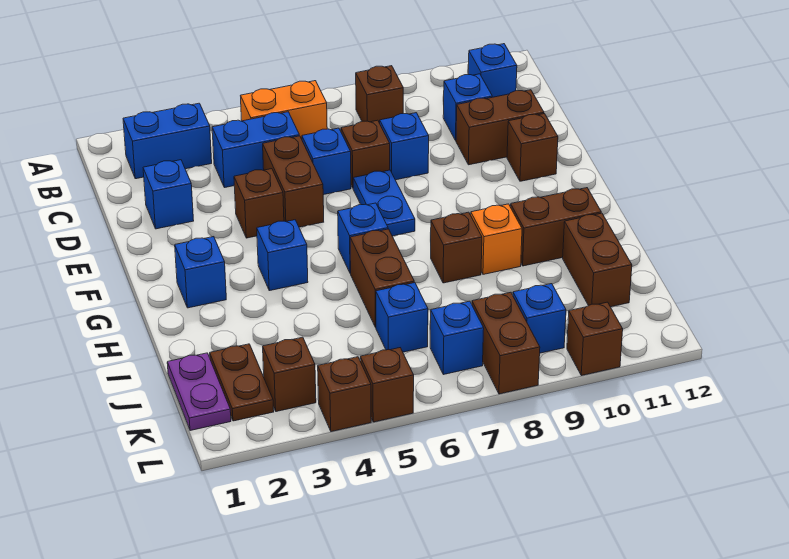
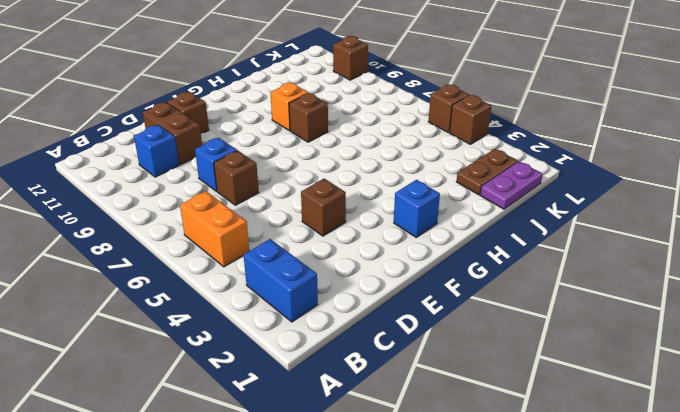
none -> brown brick B8 level 1
none -> blue brick B11 level 1
none -> blue brick C4:C5 level 1
none -> blue brick D2 level 1

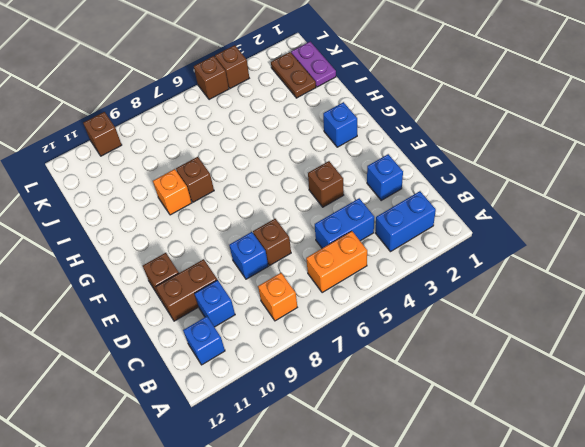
orange brick B8 level 1 -> brown brick B8 level 1
none -> brown brick D5:E5 level 1
none -> blue brick D6 level 1
none -> blue plate E7:F7 level 1
none -> blue brick G4 level 1

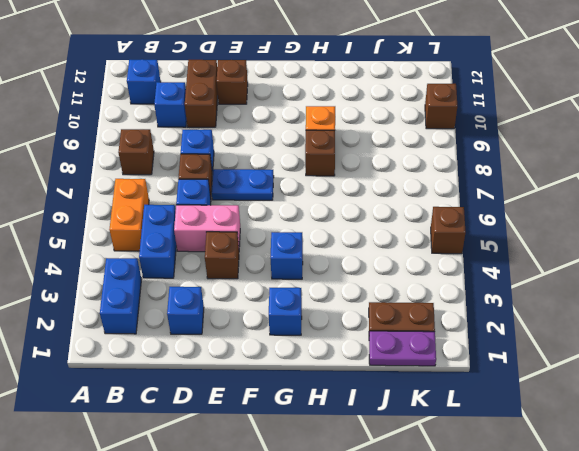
pink brick D5:E5 level 1 -> brown brick D5:E5 level 1
none -> blue brick G6 level 1
none -> brown brick H6:I6 level 1
none -> brown brick H10:H11 level 1
none -> brown brick I11:J11 level 1

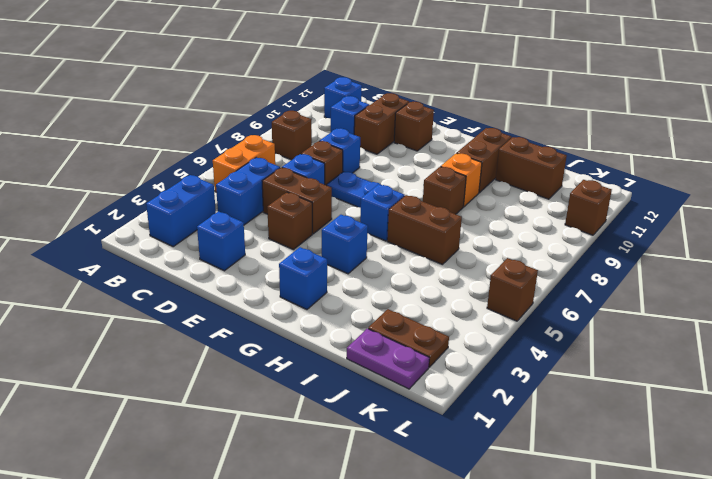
none -> blue brick J6 level 1
none -> brown brick K3 level 1
none -> blue brick K7 level 1
none -> brown brick K8:L8 level 1

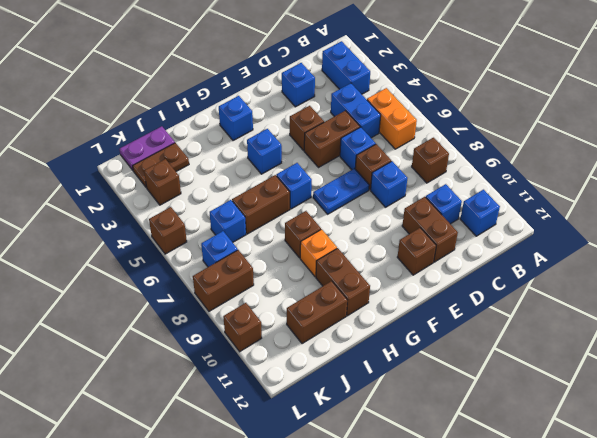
none -> blue brick K9 level 1
none -> brown brick L4 level 1

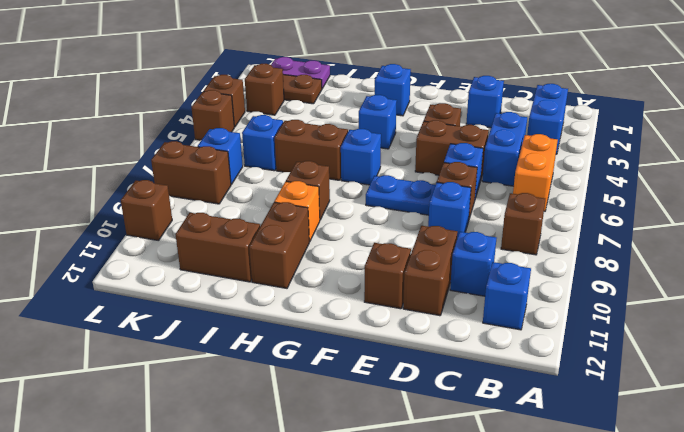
none -> blue brick K9 level 1

